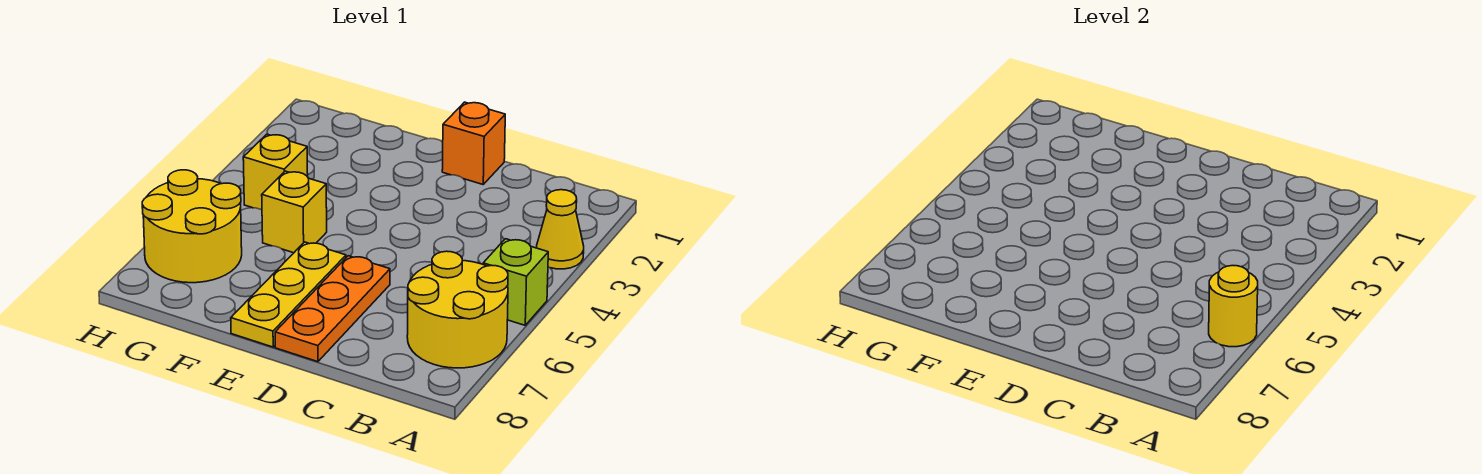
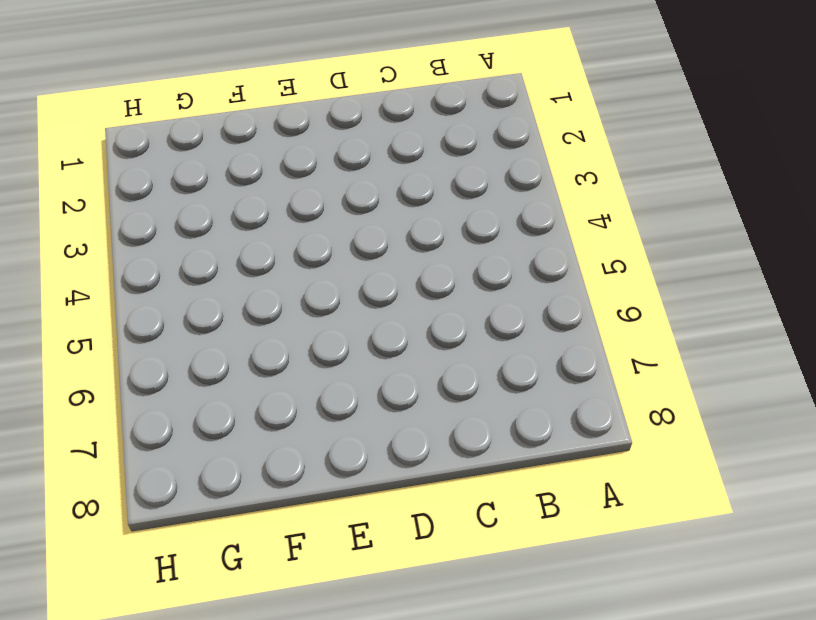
none -> yellow cone A3 level 1
none -> lime brick A5 level 1

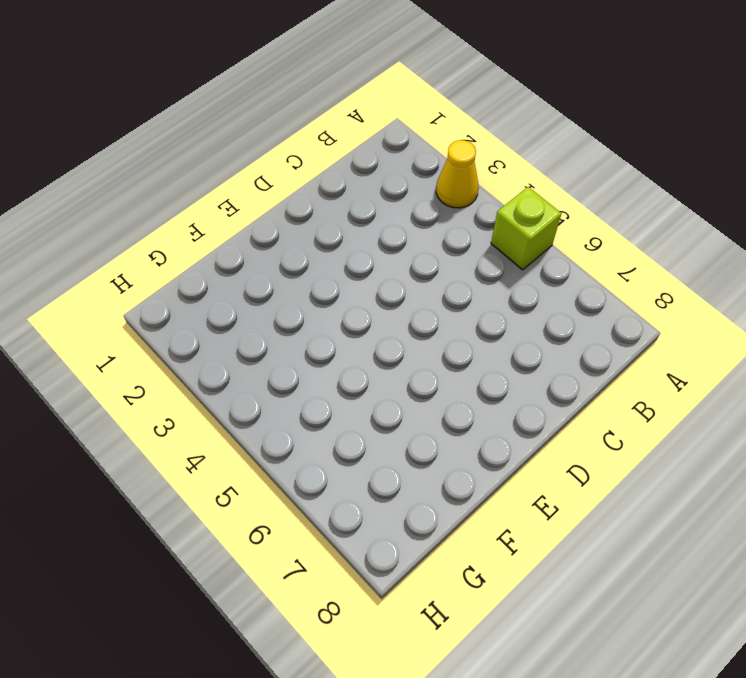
none -> yellow round brick A6:B7 level 1
none -> orange brick D1 level 1

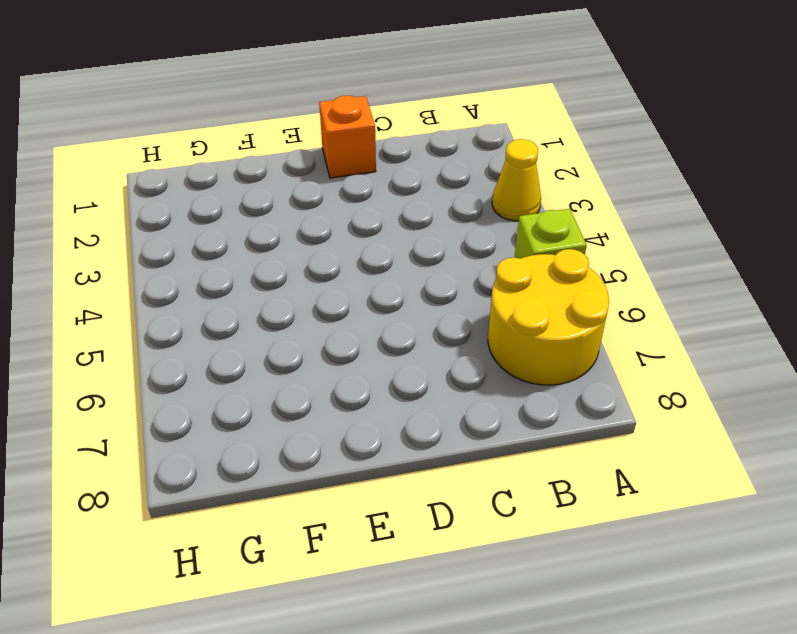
none -> orange plate D6:D8 level 1
none -> yellow plate E6:E8 level 1

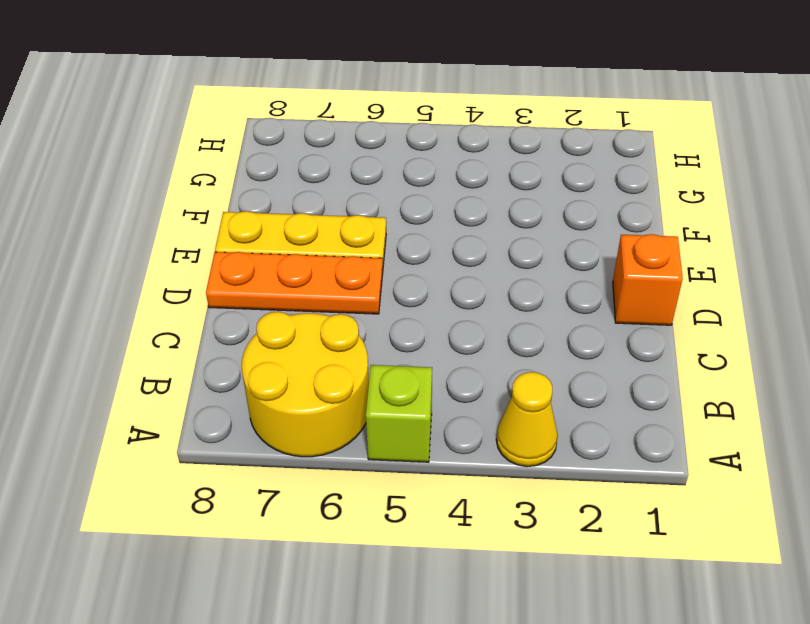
none -> yellow brick F5 level 1
none -> yellow brick G4 level 1

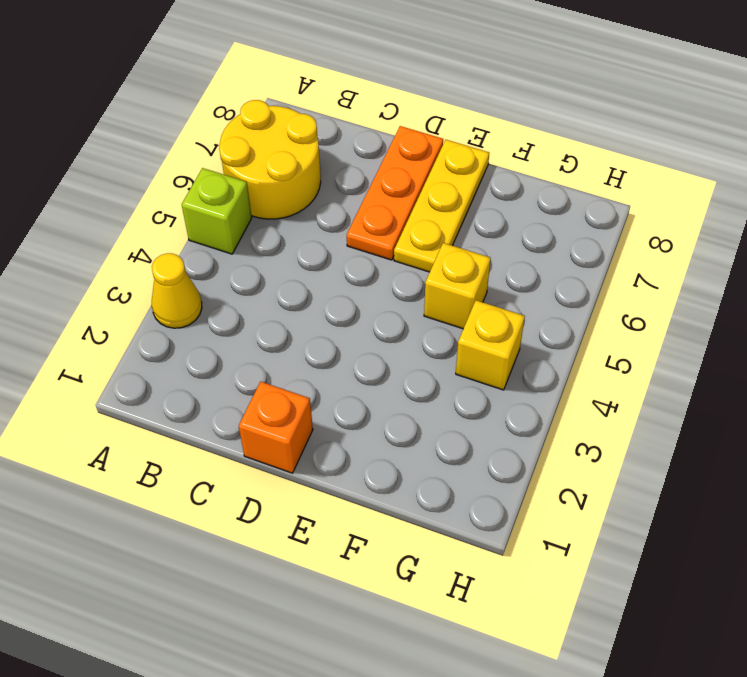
none -> yellow round brick G6:H7 level 1
none -> yellow round brick A6 level 2

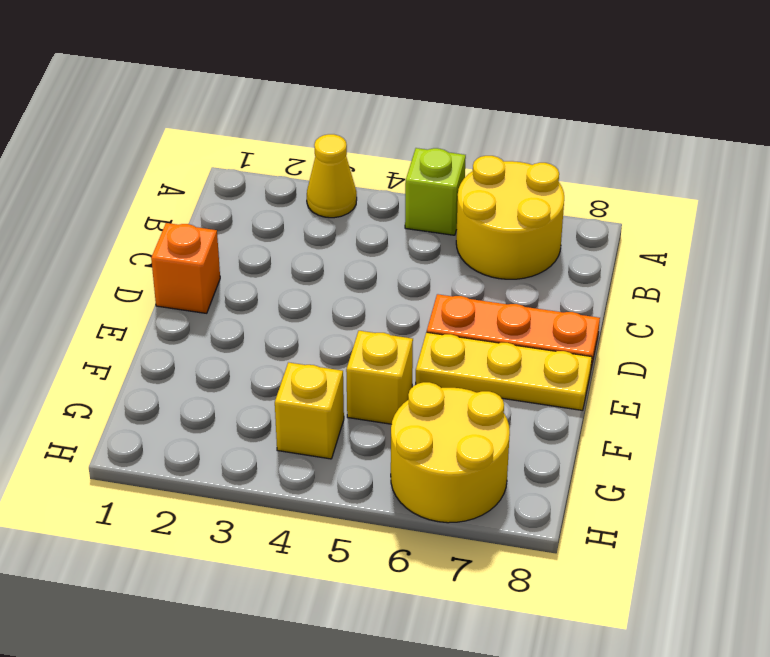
none -> yellow round brick A6 level 2

